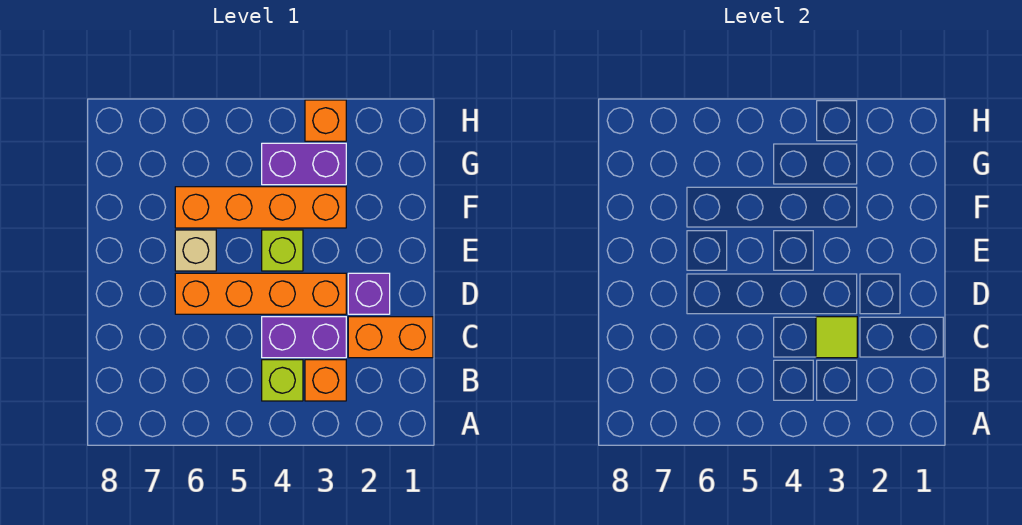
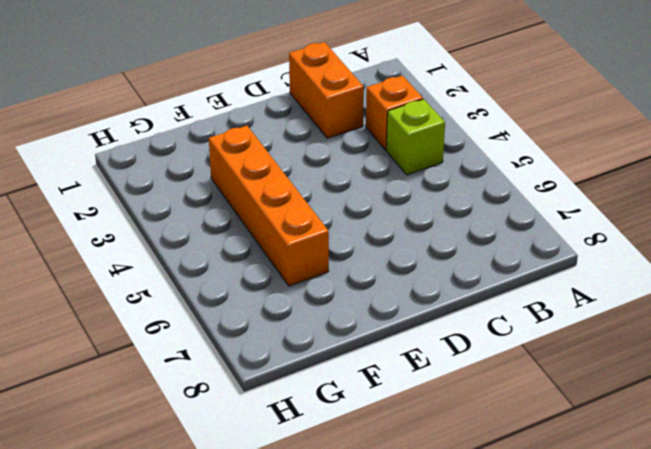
none -> purple brick C3:C4 level 1
none -> purple brick D2 level 1
none -> orange brick D3:D6 level 1

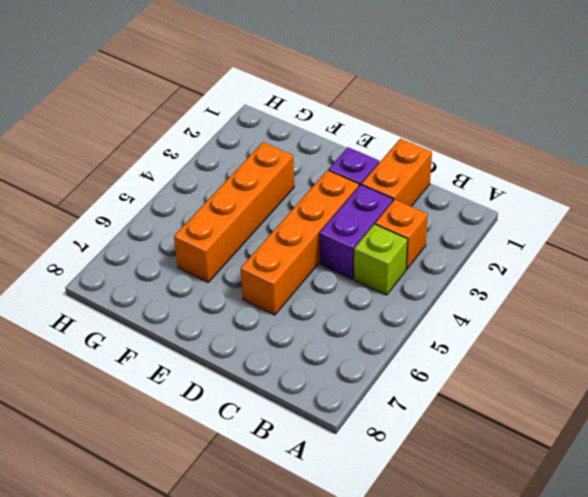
none -> lime brick E4 level 1
none -> tan brick E6 level 1
none -> purple brick G3:G4 level 1

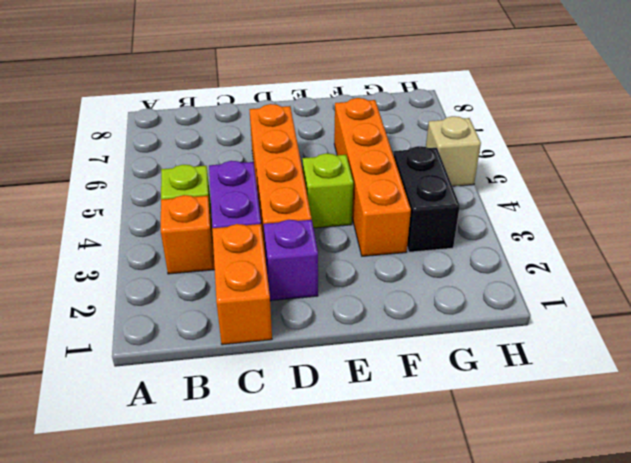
black brick G3:G4 level 1 -> purple brick G3:G4 level 1
tan brick H5 level 1 -> tan brick E6 level 1
none -> orange brick H3 level 1
none -> lime tile C3 level 2

